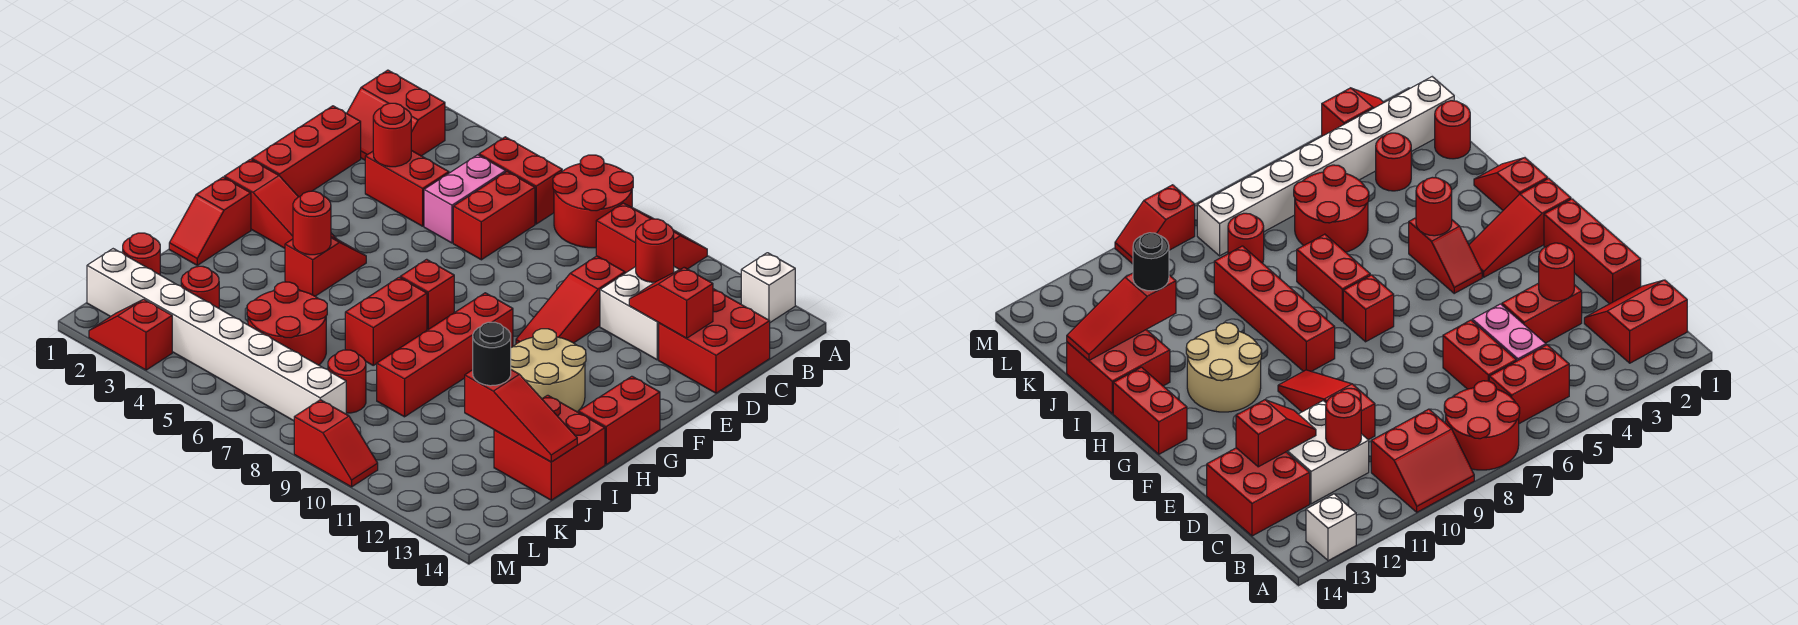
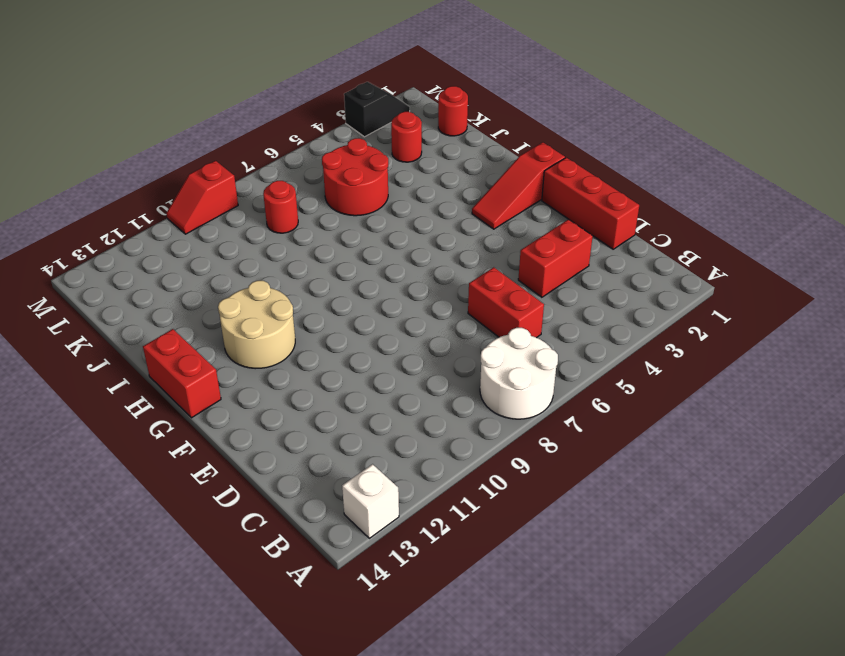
white round brick A7:B8 level 1 -> red round brick A7:B8 level 1
black slope M2:M3 level 1 top 3 -> red slope M2:M3 level 1 top 3
none -> red slope A9:B10 level 1 top B
none -> red slope B1:C2 level 1 top B
none -> red brick B5:B6 level 1
none -> pink brick C5:D5 level 1

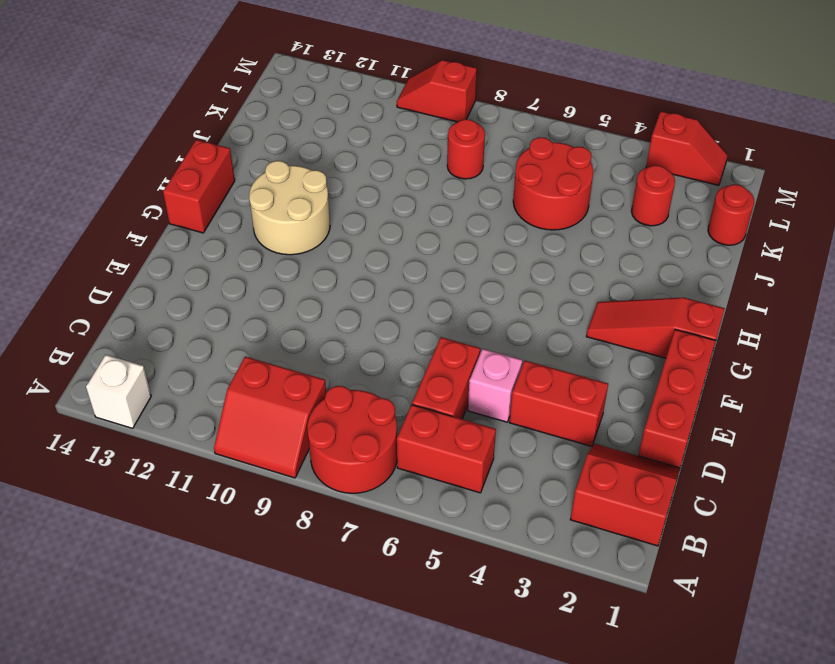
pink brick D5 level 1 -> pink brick C5:D5 level 1
none -> white brick C11:D12 level 1
none -> red brick C13:D14 level 1
none -> red slope D10:F10 level 1 top D
none -> red slope G4:H4 level 1 top H

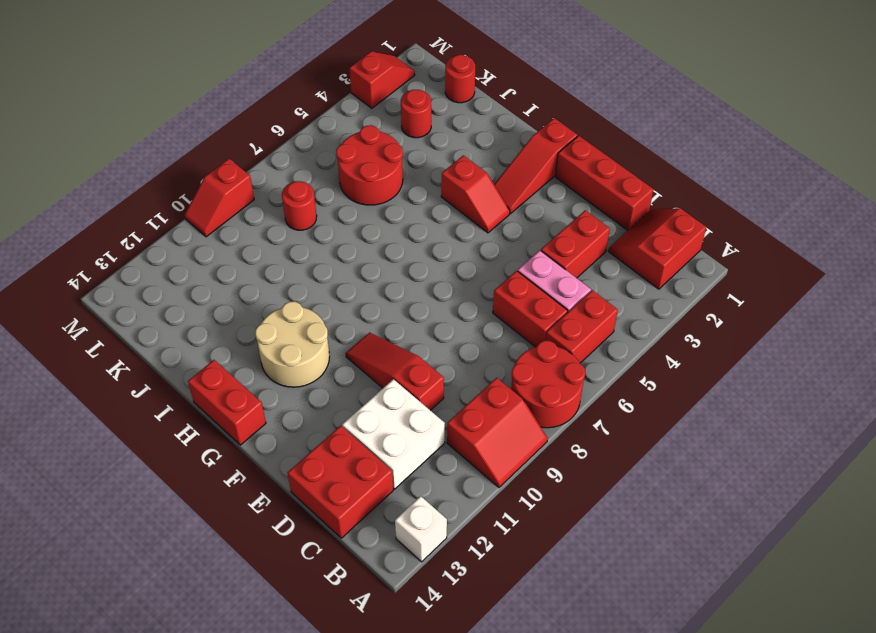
none -> red brick G7 level 1
none -> red brick G9:J9 level 1
none -> red slope H1:I1 level 1 top H
none -> red brick H7:I7 level 1

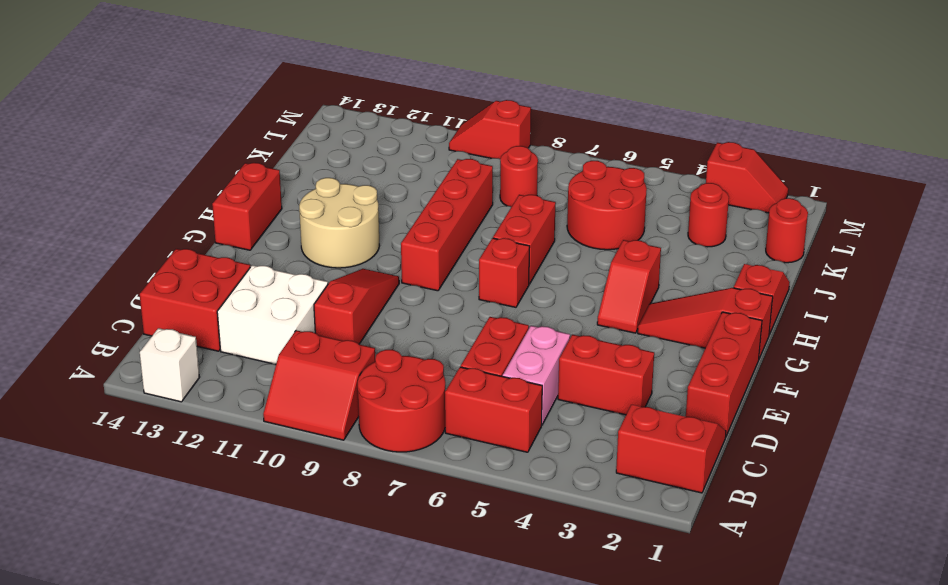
none -> red brick I13:J14 level 1
none -> white brick L1:L8 level 1
none -> red round brick C11 level 2
none -> red round brick D3 level 2

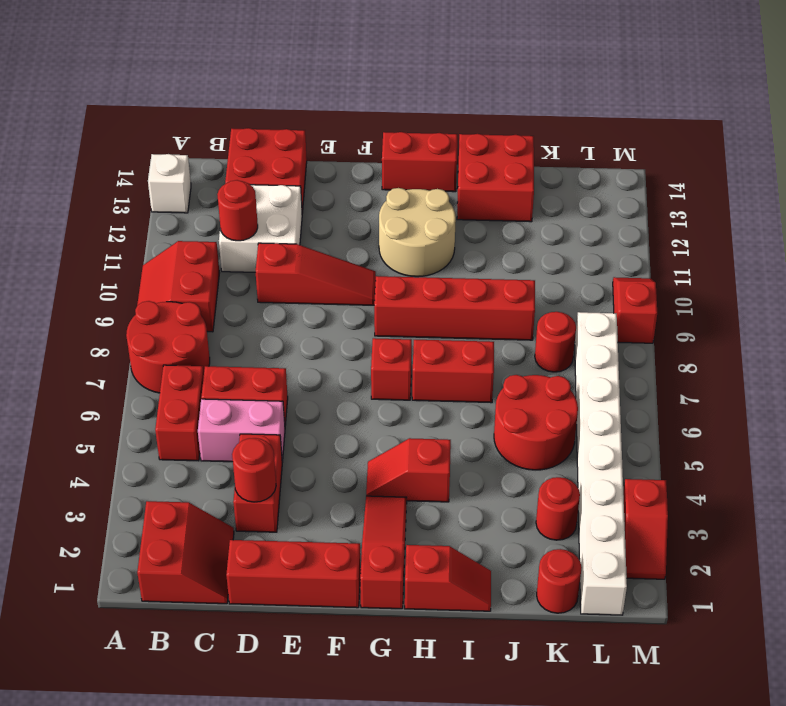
none -> red slope D12:D13 level 2 top 13
none -> red round brick H4 level 2
none -> red slope J12:J14 level 2 top 12
none -> black round brick J12 level 3

